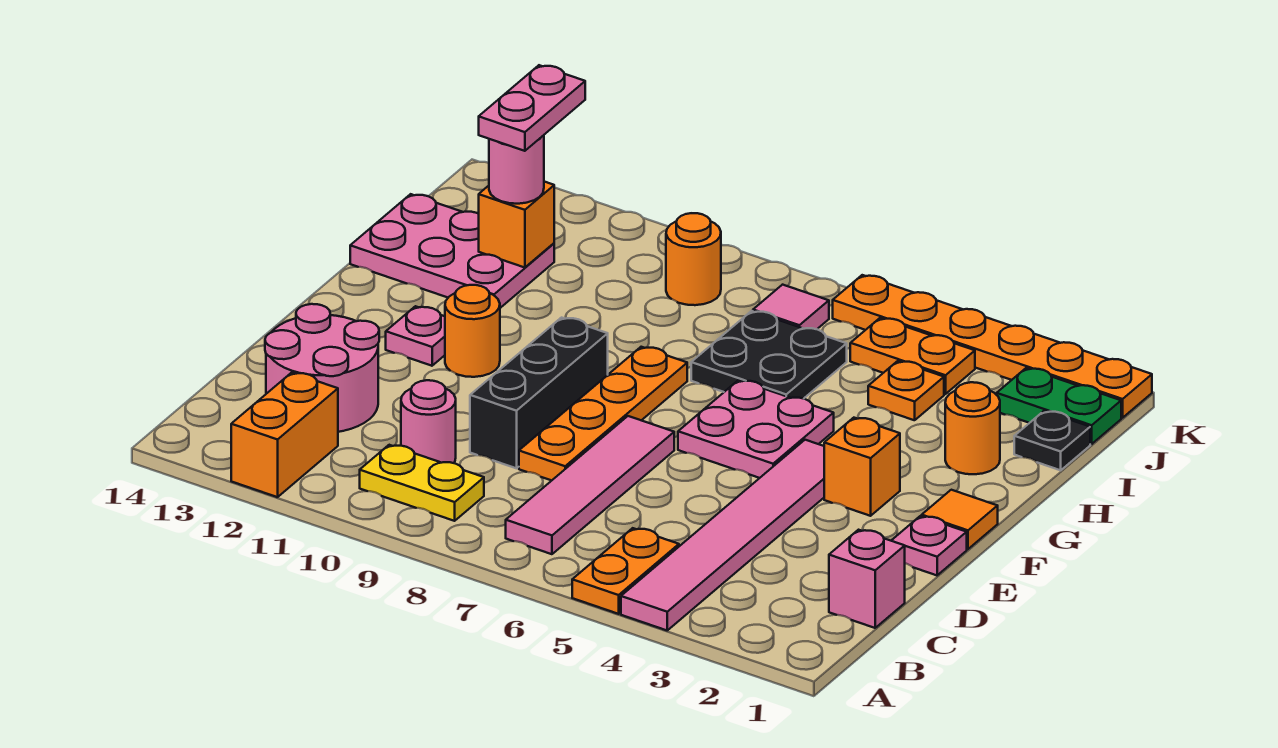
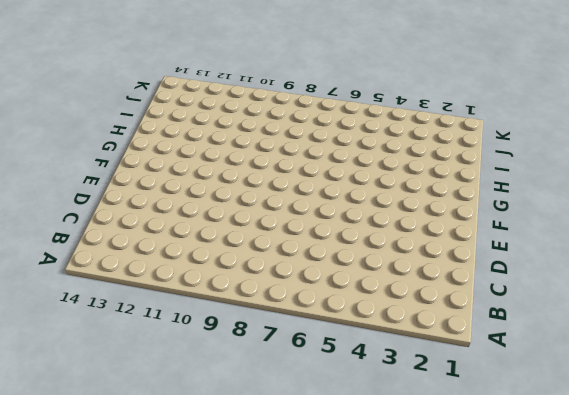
none -> pink tile A4:F4 level 1
none -> orange plate A5:B5 level 1
none -> orange brick A12:B12 level 1

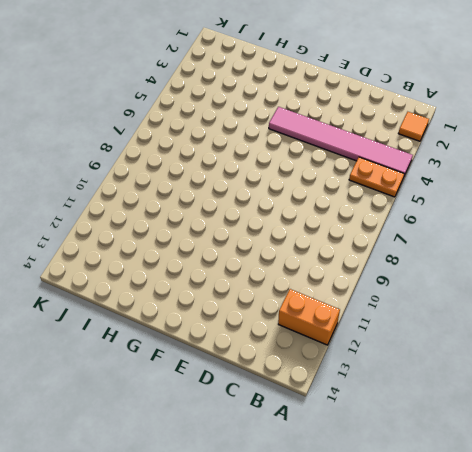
orange tile A2 level 1 -> orange tile F1 level 1
none -> pink tile B7:E7 level 1
none -> yellow plate B9:B10 level 1
none -> pink brick C1 level 1

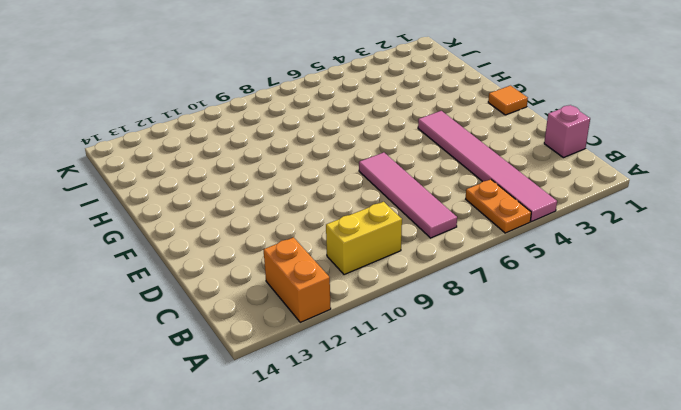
yellow brick B9:B10 level 1 -> yellow plate B9:B10 level 1
none -> pink round brick C10 level 1
none -> pink round brick C12:D13 level 1
none -> orange plate D8:G8 level 1

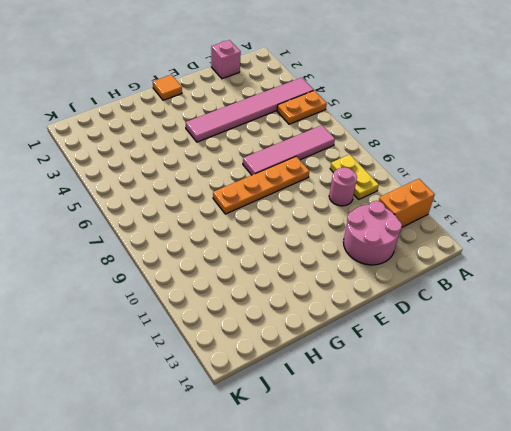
none -> black brick D9:F9 level 1
none -> pink plate E1 level 1
none -> orange brick F3 level 1

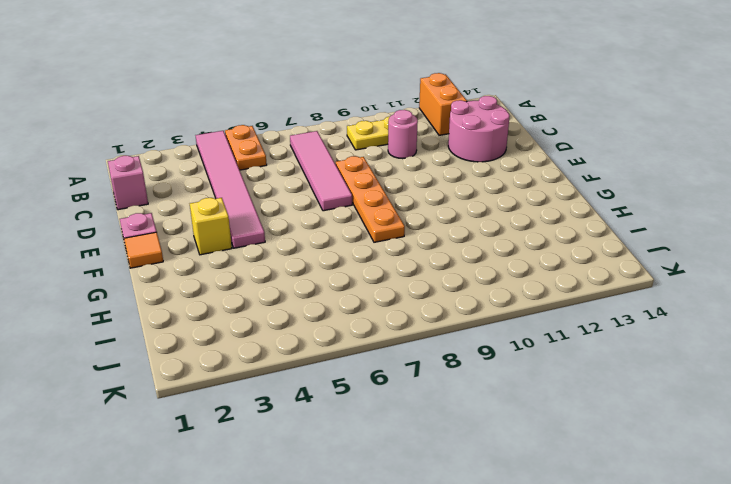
yellow brick F3 level 1 -> orange brick F3 level 1
none -> black brick D9:F9 level 1
none -> pink plate F5:G6 level 1
none -> orange round brick F11 level 1

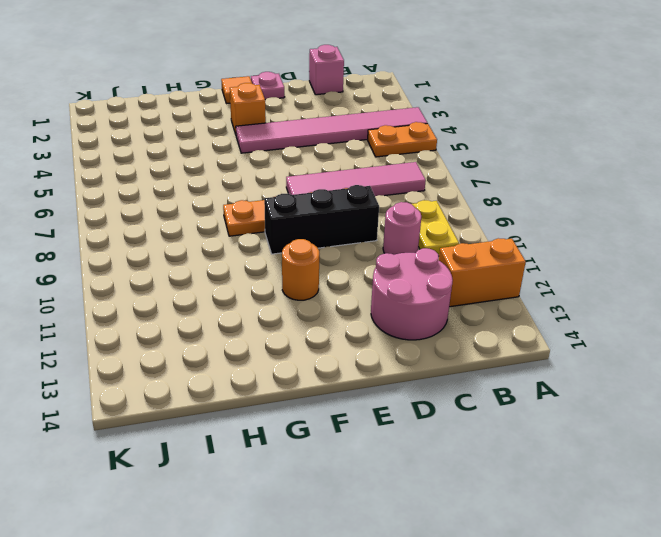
none -> pink plate F5:G6 level 1
none -> pink plate F12 level 1
none -> orange round brick H2 level 1

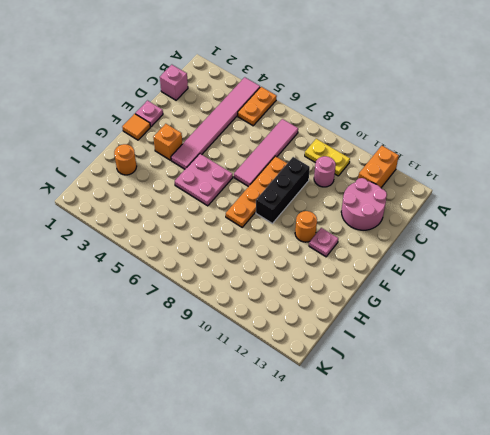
none -> black plate H6:I7 level 1
none -> pink plate H12:I14 level 1
none -> black plate I1 level 1

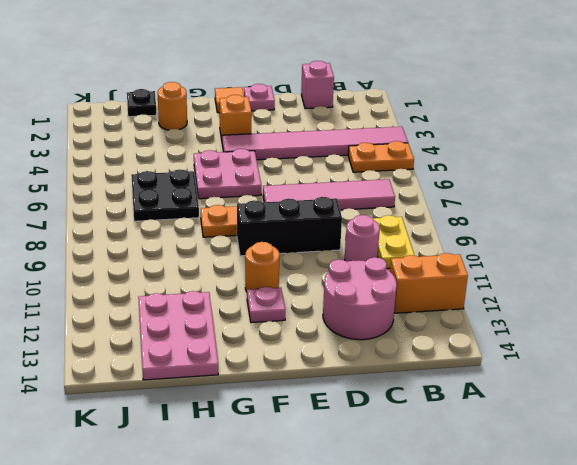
none -> orange plate I4 level 1
none -> green plate J1:J2 level 1
none -> orange plate J4:J5 level 1

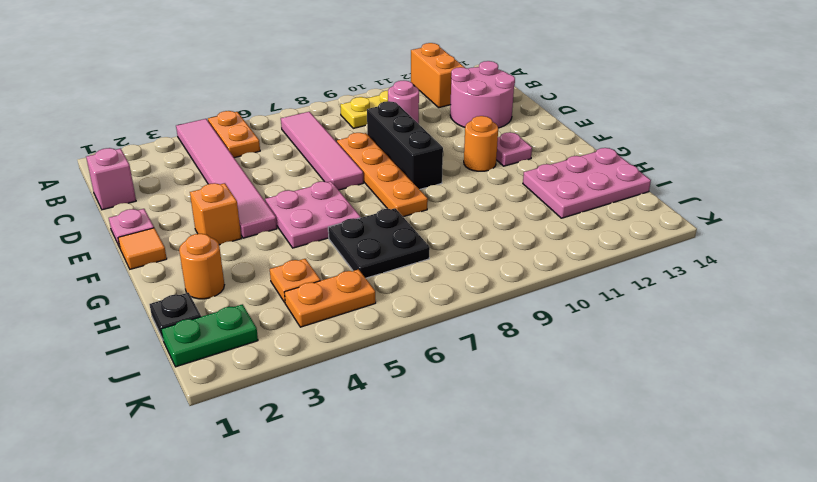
none -> pink tile J7 level 1
none -> orange round brick J9 level 1
none -> orange plate K1:K6 level 1

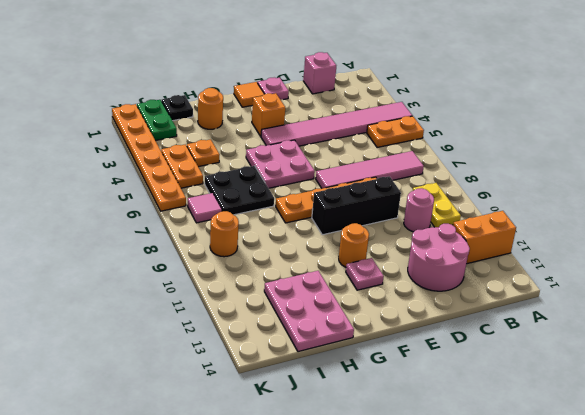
none -> orange brick I12 level 2
none -> pink round brick I12 level 3
none -> pink plate I12:J12 level 4

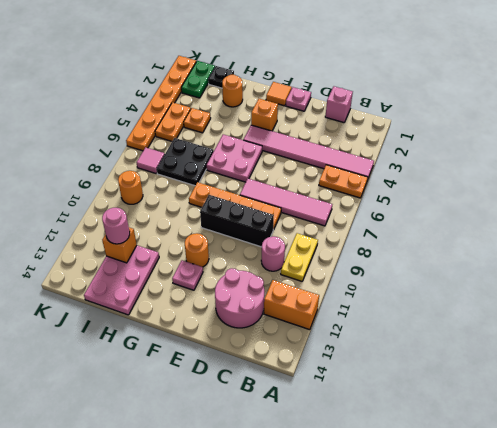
none -> pink plate I12:J12 level 4

